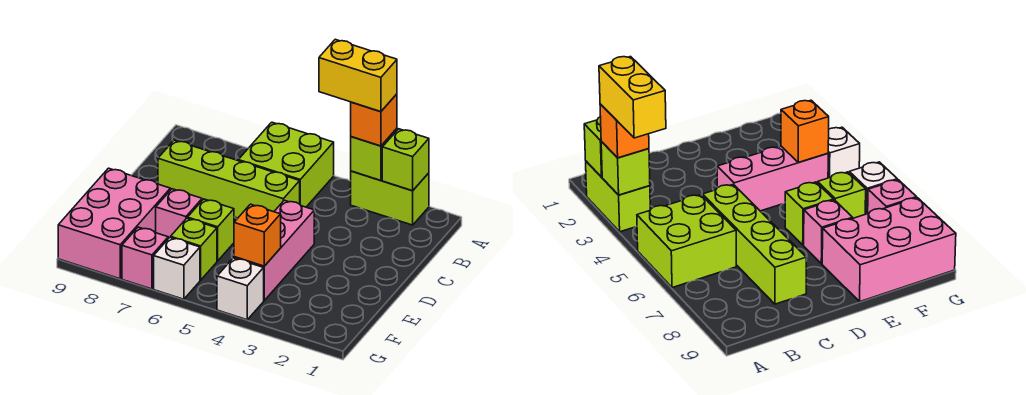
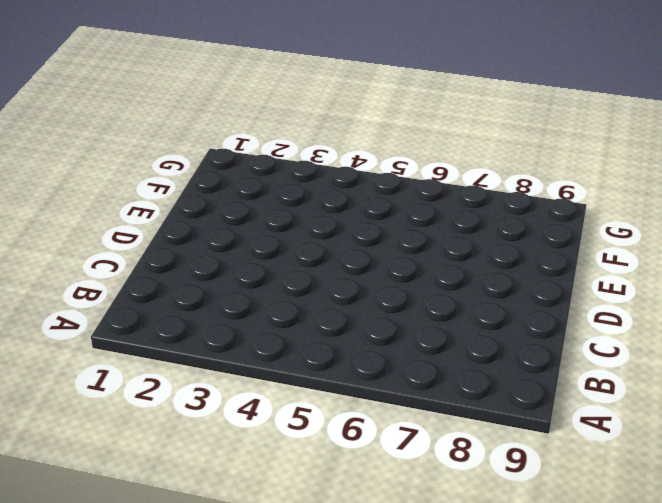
none -> lime brick A2:A3 level 1
none -> lime brick A5:B6 level 1
none -> lime brick C5:C8 level 1

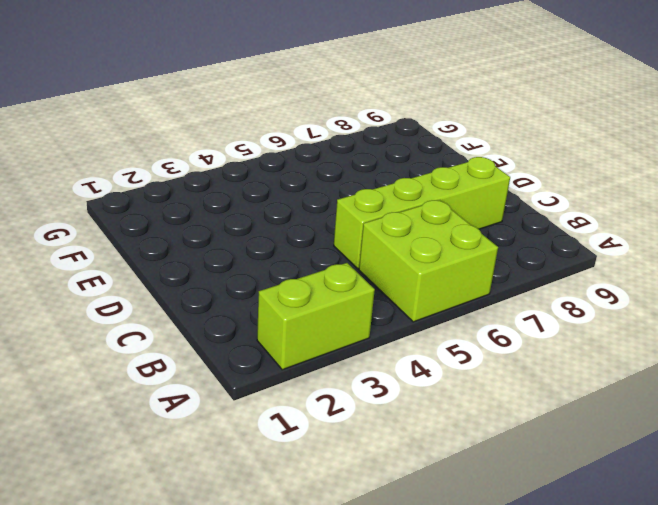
none -> pink brick D4:F4 level 1
none -> lime brick E6 level 1
none -> pink brick E7 level 1

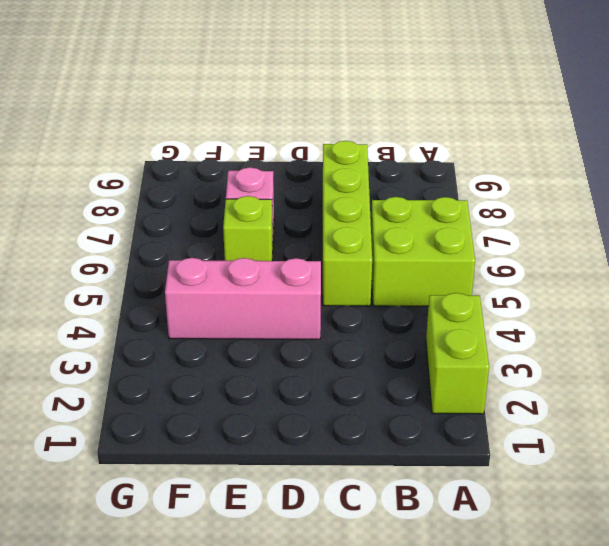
none -> pink brick E8:G9 level 1
none -> lime brick F6 level 1
none -> white brick G4 level 1

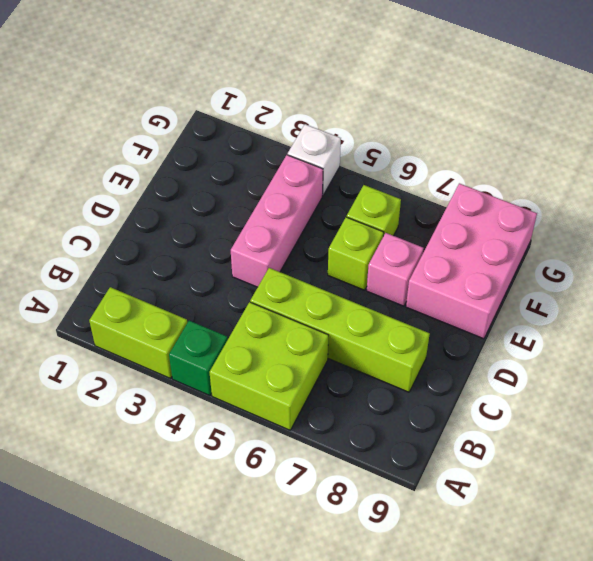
green brick A4 level 1 -> none
none -> white brick G6 level 1
none -> pink brick G7 level 1
none -> lime brick A2 level 2

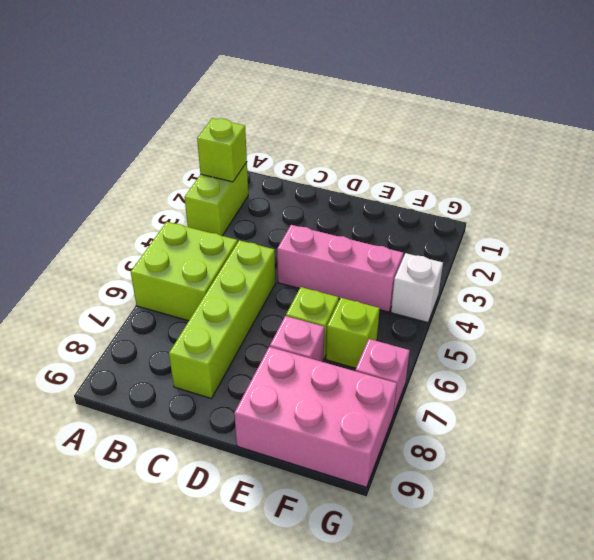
none -> white brick G6 level 1
none -> lime brick A3 level 2
none -> orange brick F4 level 2

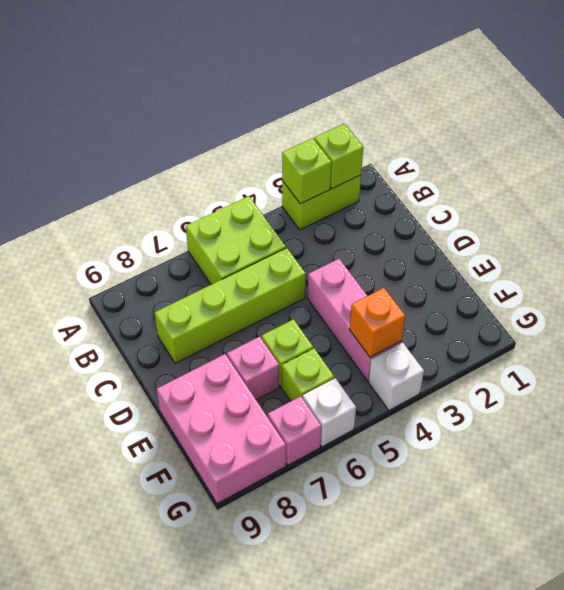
none -> orange brick A3 level 3
none -> yellow brick A3:A4 level 4

